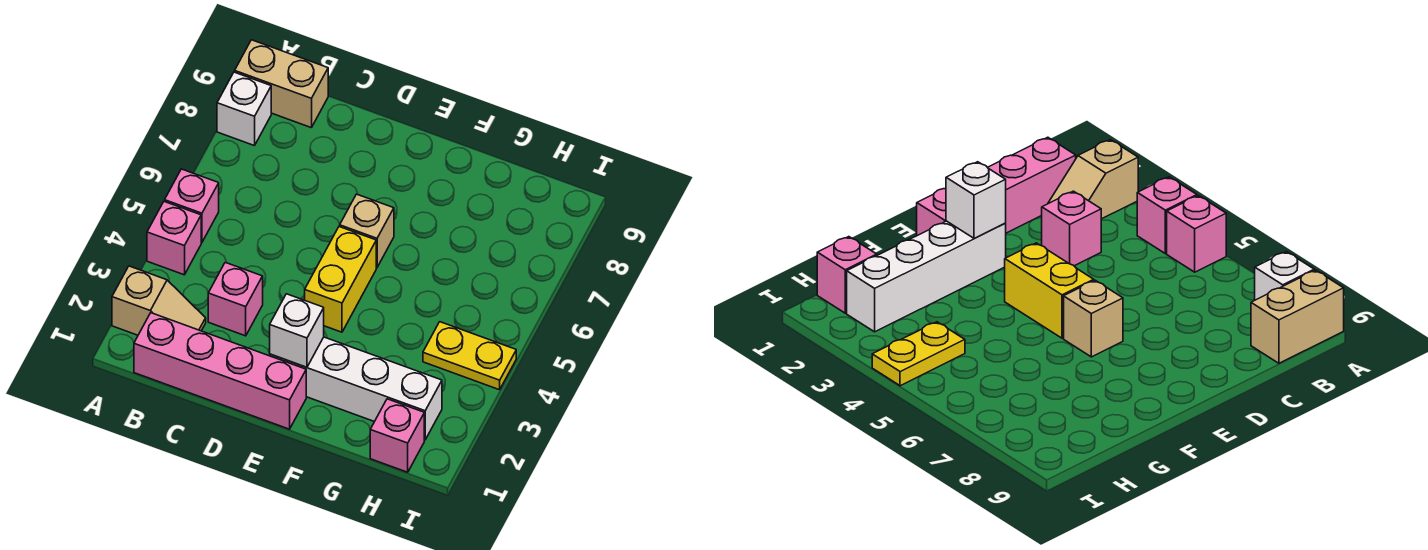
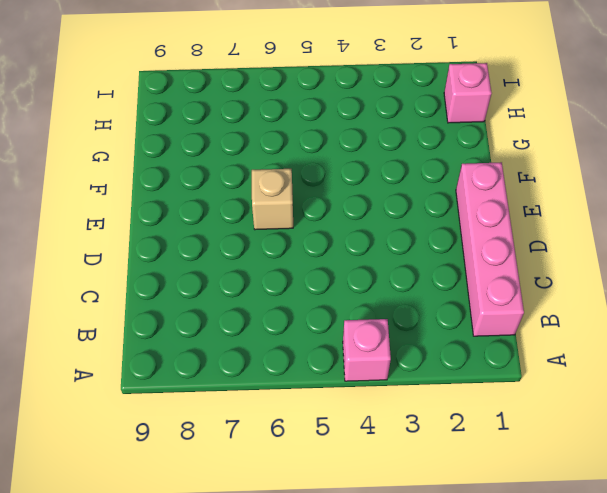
none -> tan slope A2:B2 level 1 top A
none -> pink brick A5 level 1
none -> white brick A8 level 1

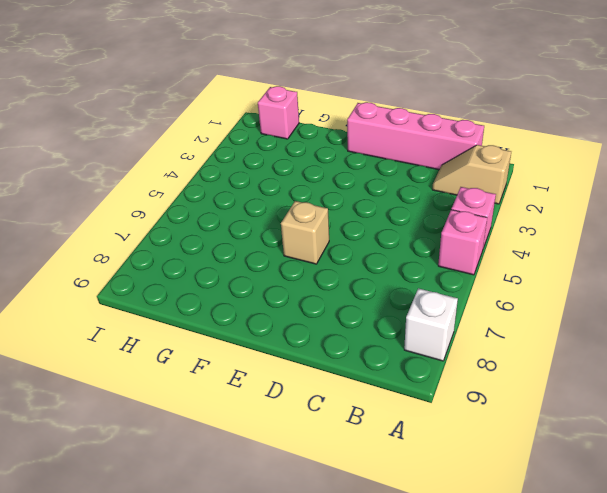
none -> tan brick A9:B9 level 1
none -> pink brick C3 level 1
none -> white brick E2:H2 level 1

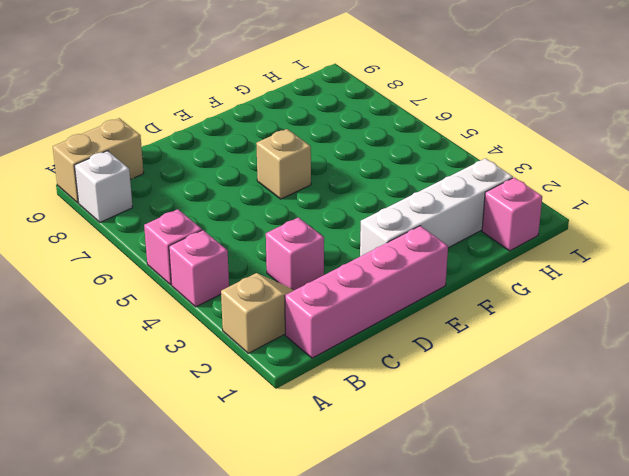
none -> yellow brick E4:E5 level 1
none -> yellow plate H4:I4 level 1
none -> white brick E2 level 2

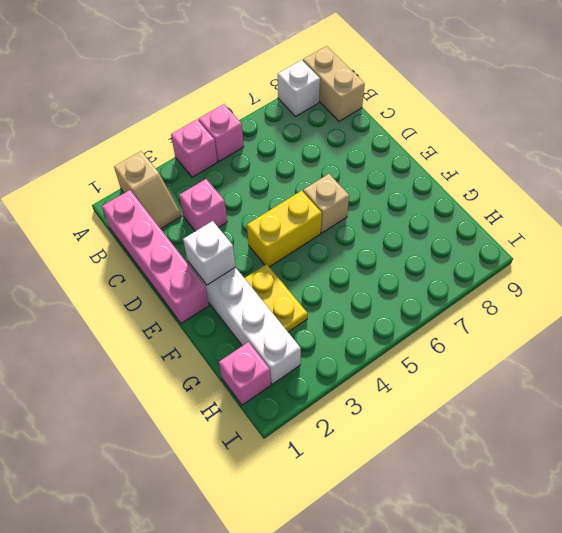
yellow plate F3:G3 level 1 -> yellow plate H4:I4 level 1

